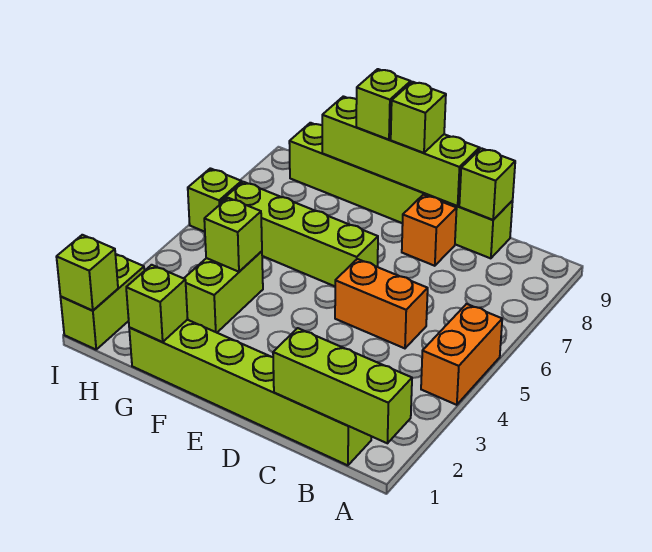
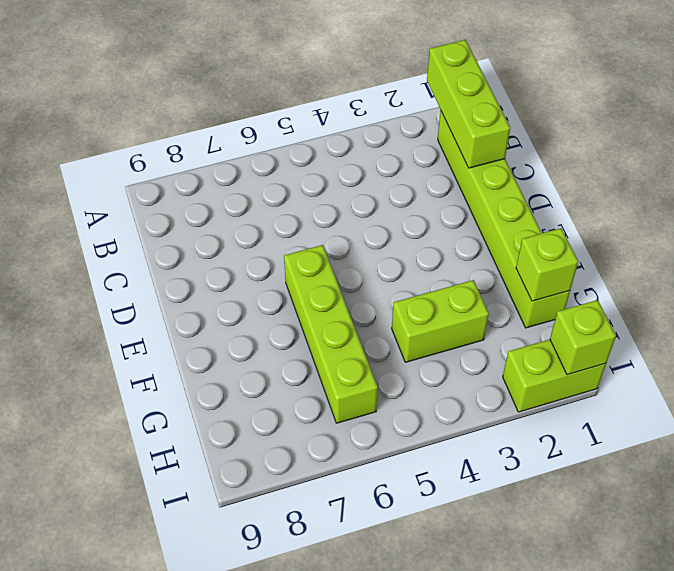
none -> orange brick A4:A5 level 1
none -> orange brick C5:D5 level 1
none -> lime brick C9:H9 level 1

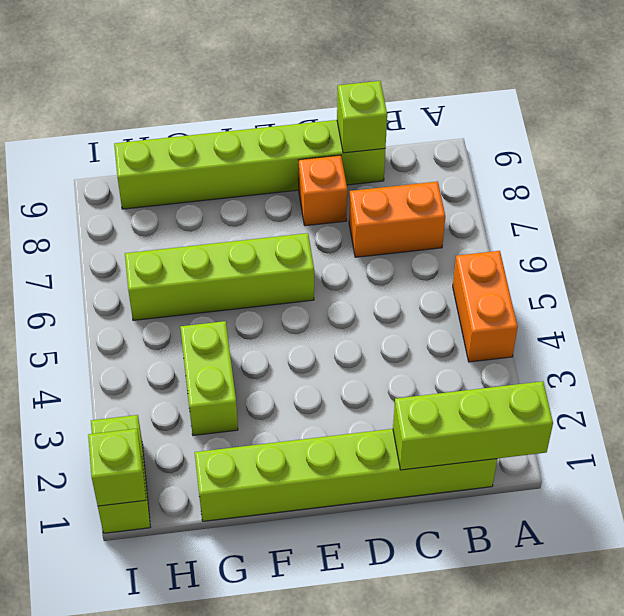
orange brick B7:C7 level 1 -> orange brick C5:D5 level 1
none -> lime brick I6 level 1
none -> lime brick D9:G9 level 2
none -> lime brick G1 level 2

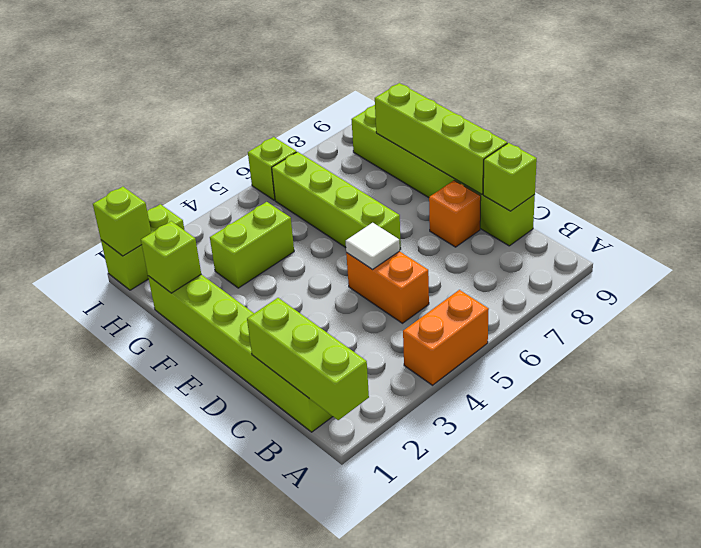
white tile D5 level 2 -> none
none -> lime brick G4 level 2
none -> lime brick E9 level 3
none -> lime brick F9 level 3

